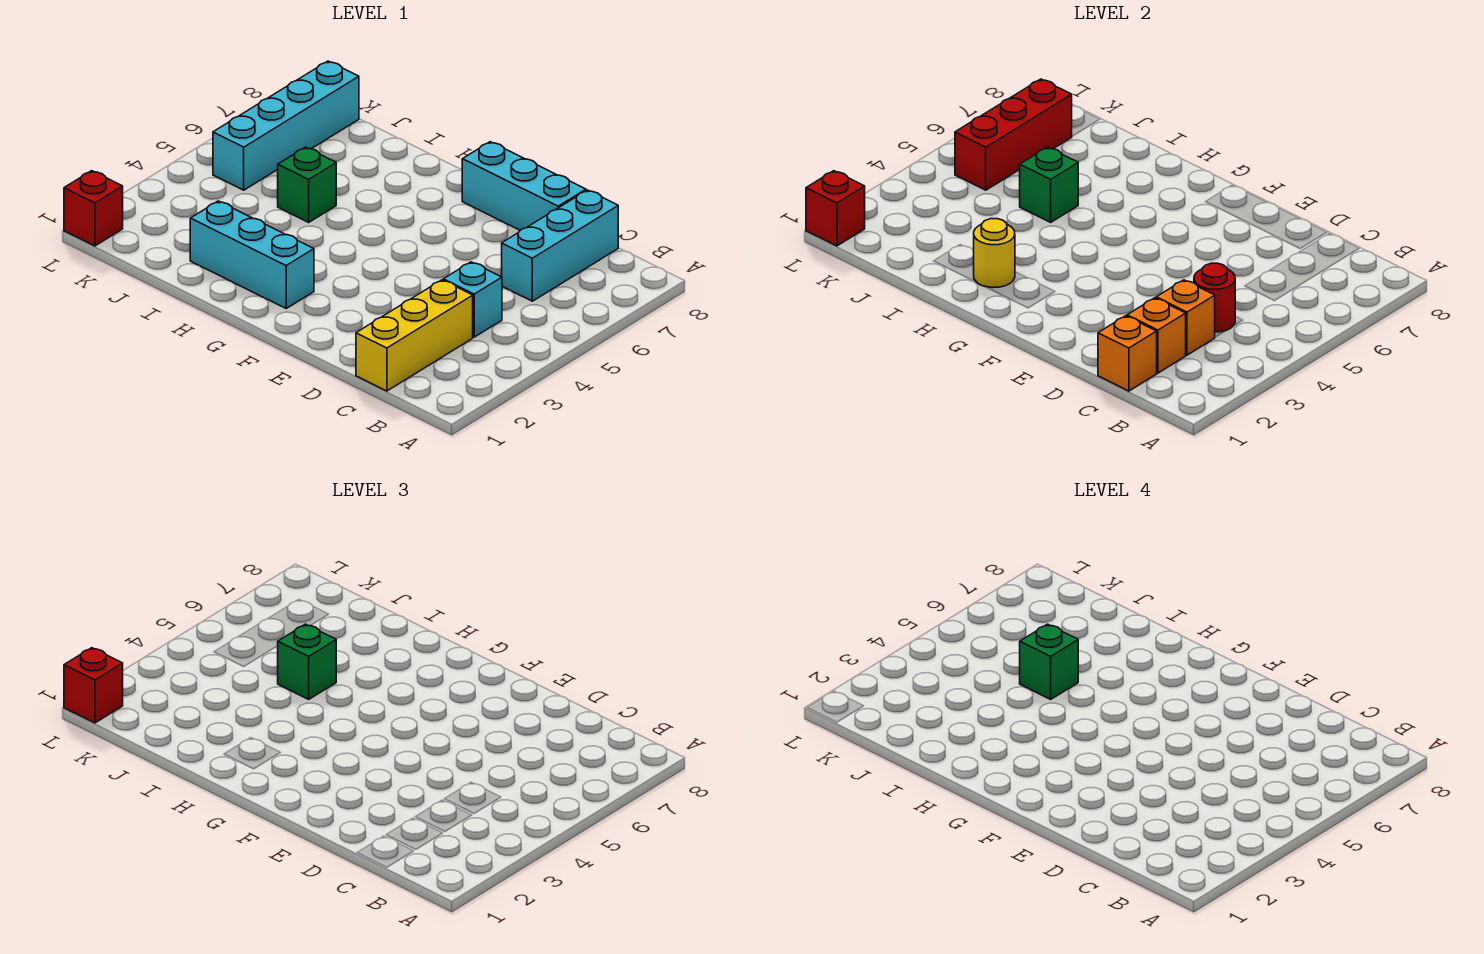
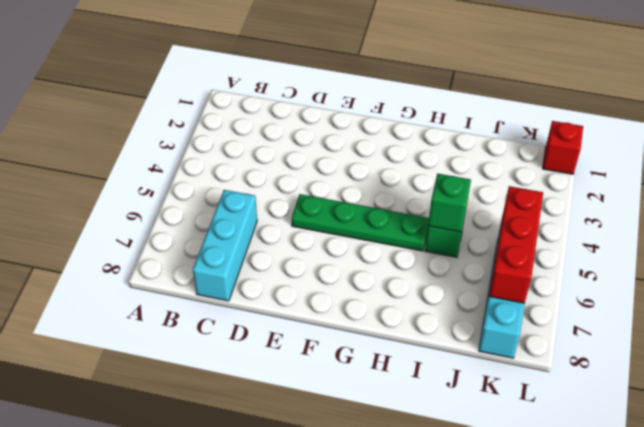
green plate E5:H5 level 1 -> none
none -> yellow brick C1:C3 level 1
none -> cyan brick C4 level 1
none -> cyan brick D8:F8 level 1

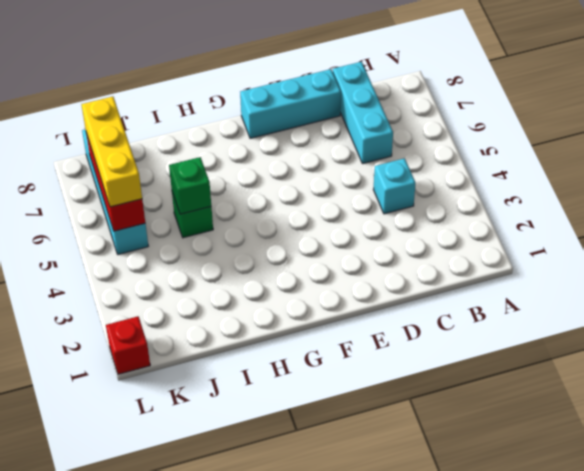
yellow brick K5:K7 level 3 -> yellow brick C1:C3 level 1
none -> cyan brick G2:I2 level 1
none -> orange brick C1 level 2
none -> orange brick C2 level 2

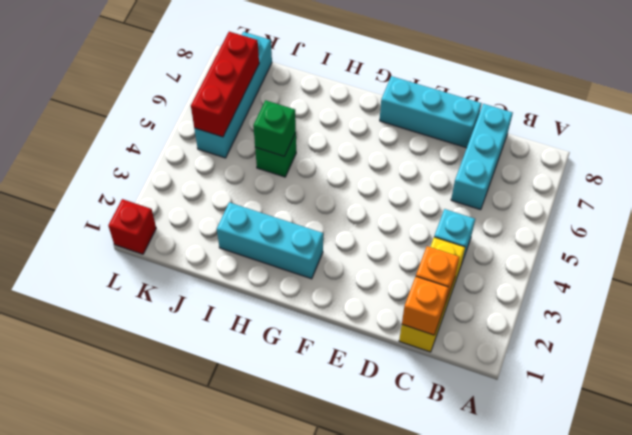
none -> orange brick C3 level 2
none -> red round brick C4 level 2
none -> yellow round brick H2 level 2

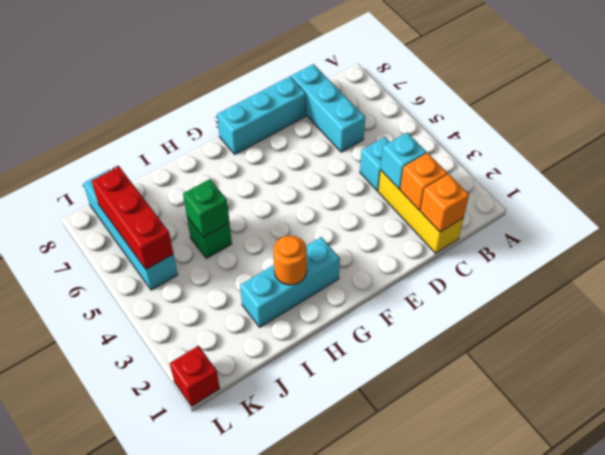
cyan brick C3 level 2 -> orange brick C3 level 2
orange round brick H2 level 2 -> yellow round brick H2 level 2
none -> red round brick C4 level 2
none -> red brick L1 level 2
none -> green brick I5 level 3

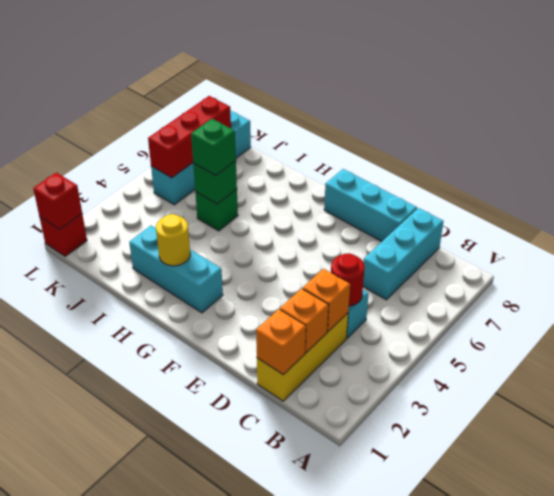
none -> red brick L1 level 3
none -> green brick I5 level 4

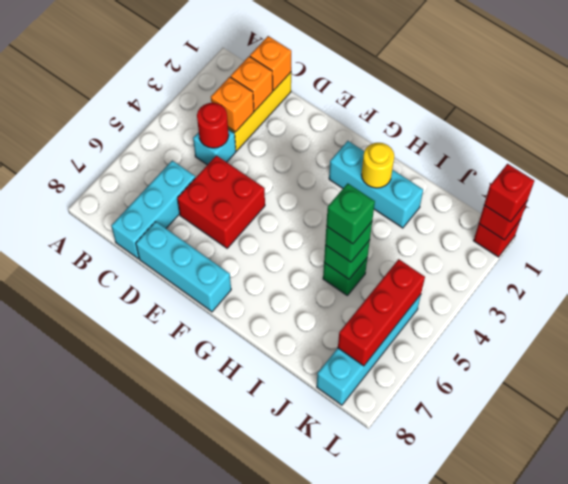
red brick D5:E6 level 1 -> none

